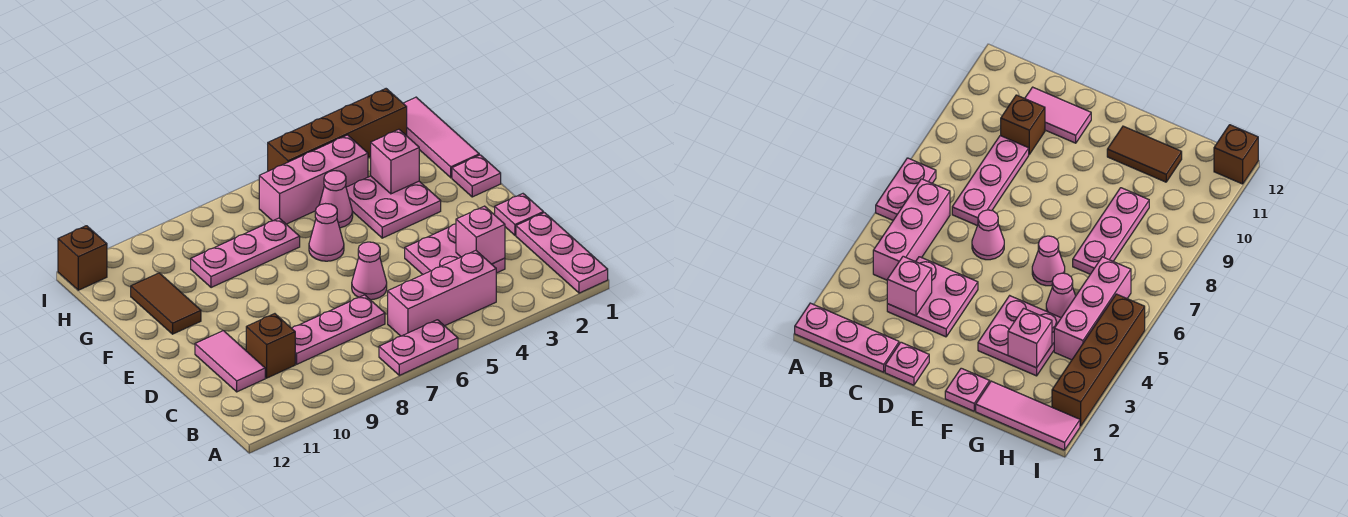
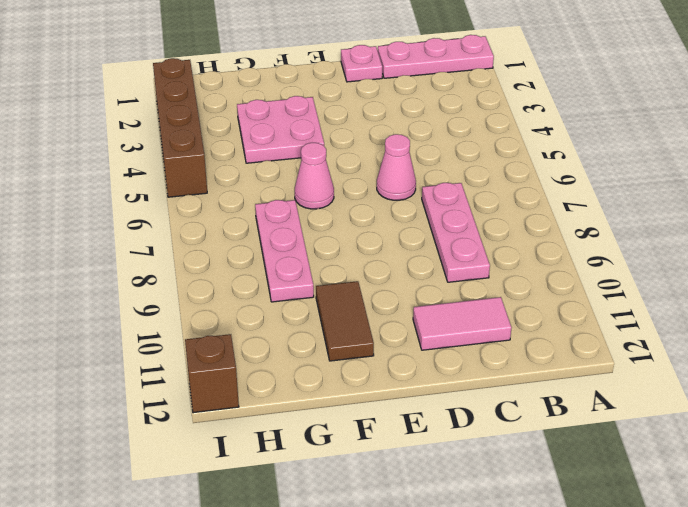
brown tile F10:F11 level 1 -> brown tile F11:G11 level 1
none -> pink plate A6:A7 level 1
none -> pink brick B4:B6 level 1
none -> pink plate C3:D4 level 1

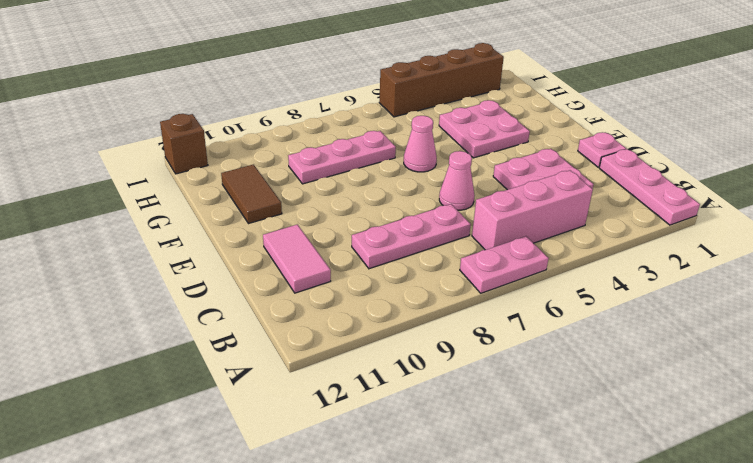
none -> brown brick C10 level 1
none -> pink plate F1 level 1
none -> pink tile G1:I1 level 1

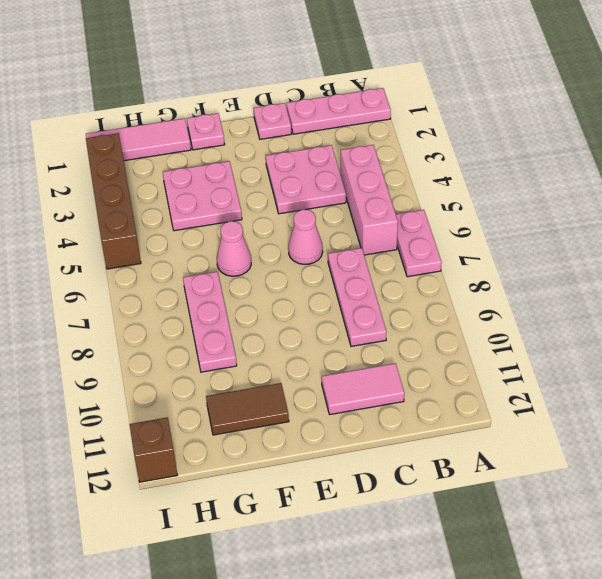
none -> brown brick C10 level 1
none -> pink cone G5 level 1
none -> pink brick H4:H6 level 1

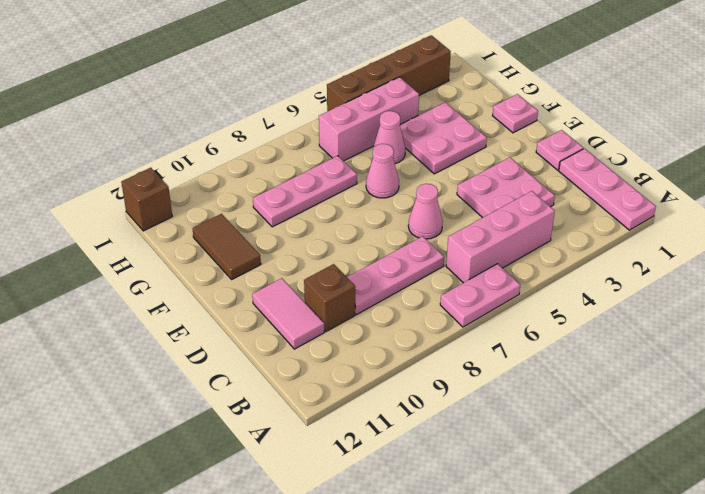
none -> pink tile G1:I1 level 1
none -> pink brick C3 level 2
none -> pink brick G3 level 2

